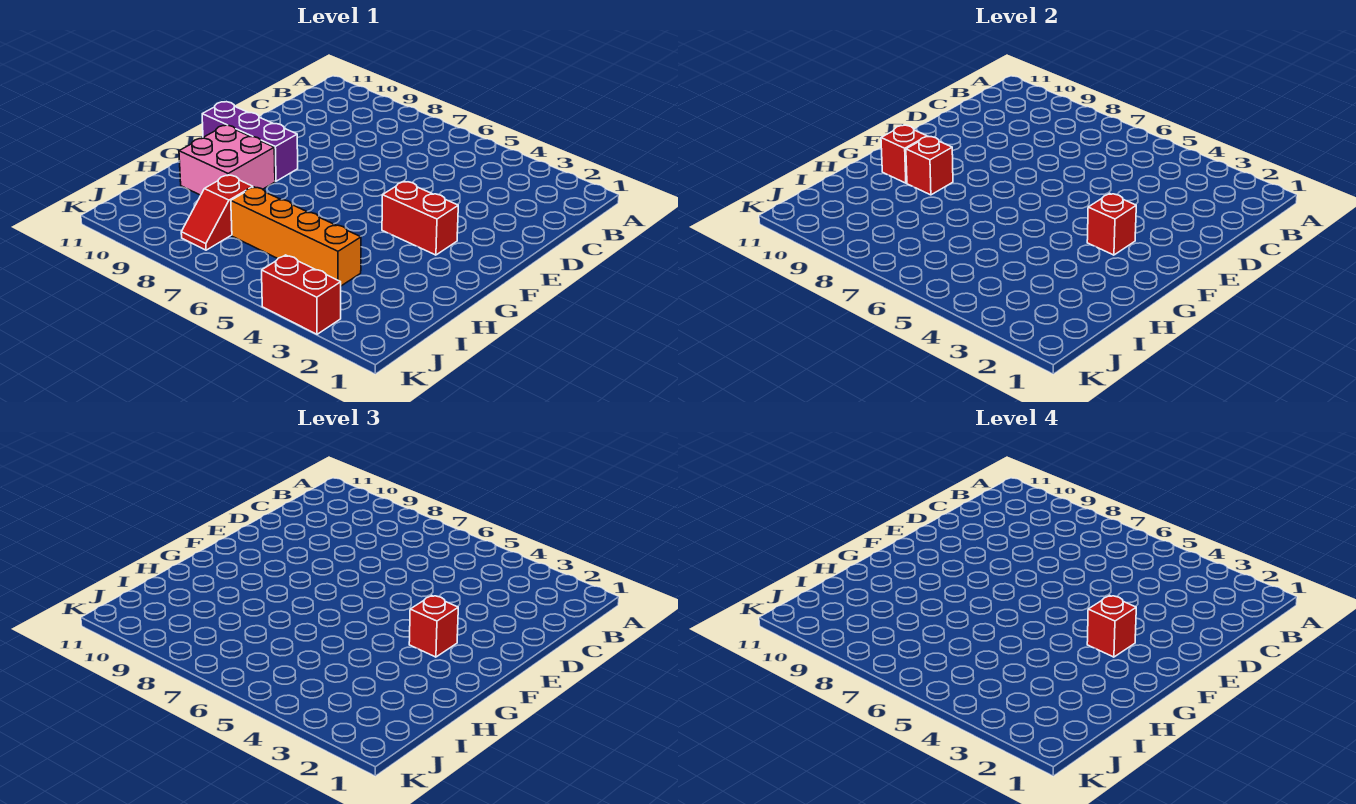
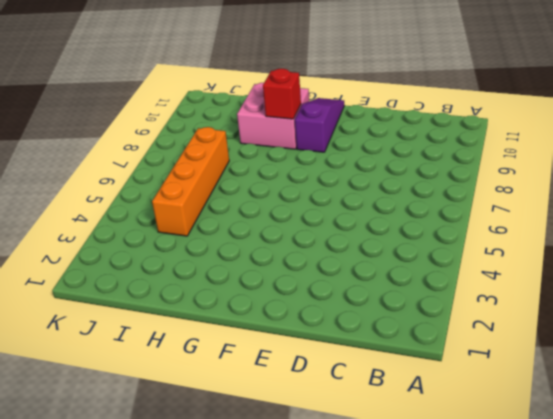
purple slope F9:F11 level 1 top 9 -> purple brick F9:F11 level 1
none -> red brick F3:F4 level 1
none -> red slope I8:J8 level 1 top I

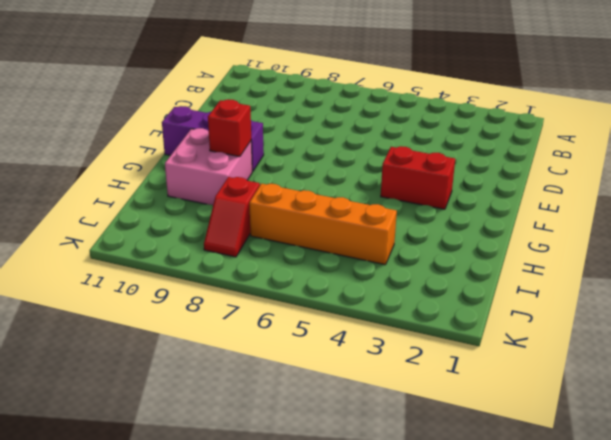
none -> red brick K3:K4 level 1
none -> red brick F3 level 2

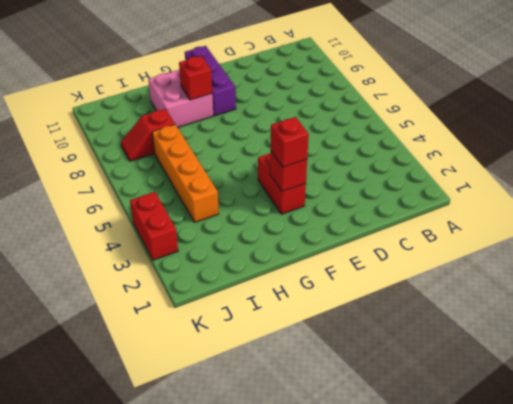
none -> red brick G10 level 2
none -> red brick F3 level 4

